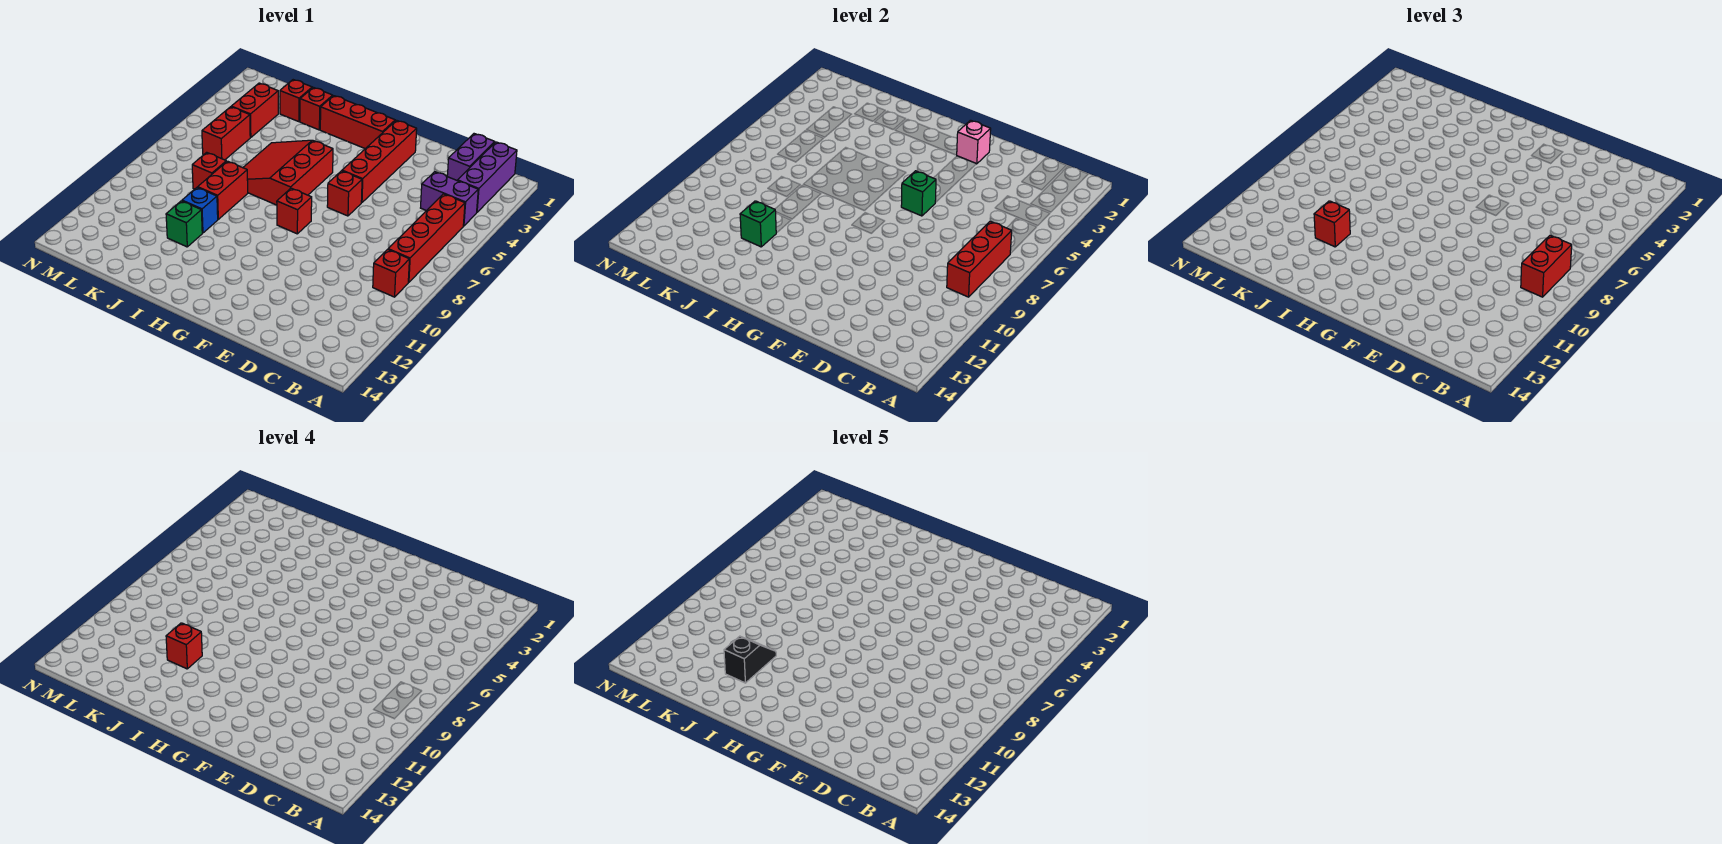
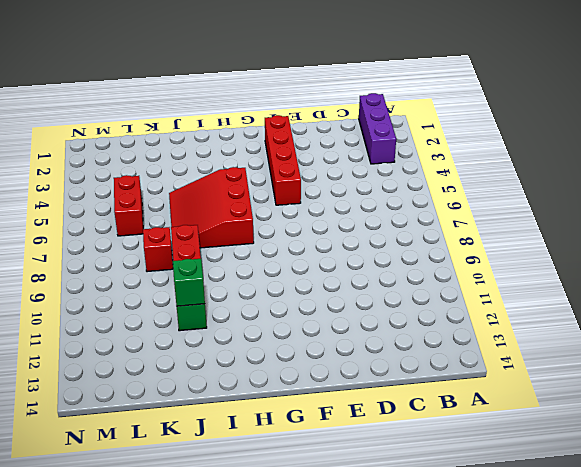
none -> purple brick B4:C4 level 1
none -> red brick B5:B8 level 1
none -> red brick B9 level 1

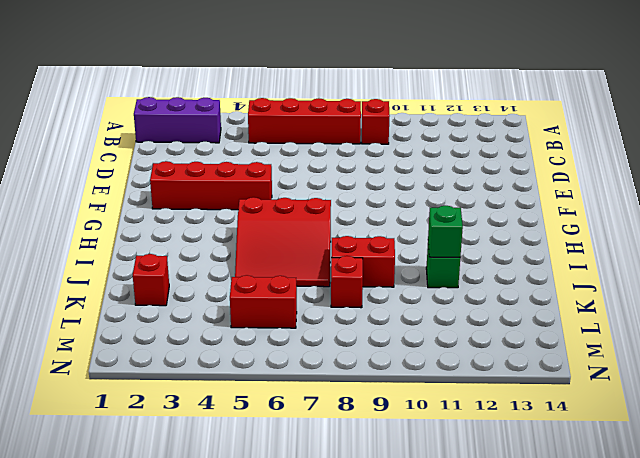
none -> purple brick B4:C4 level 1
none -> purple brick C1:C2 level 1
none -> red brick F6 level 1

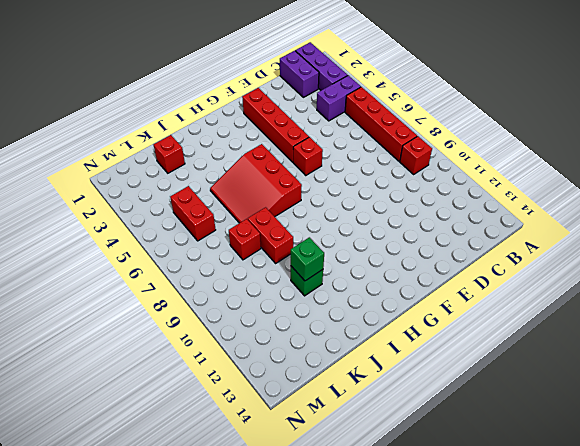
none -> red brick G2:I2 level 1
none -> red brick G8 level 1
none -> red brick J2 level 1

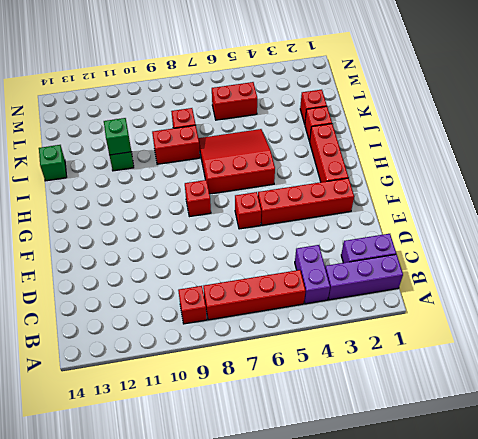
green brick J14 level 1 -> green brick F6 level 2
none -> blue brick J10 level 1
none -> red brick L3:L4 level 1
none -> red brick B7:B9 level 2

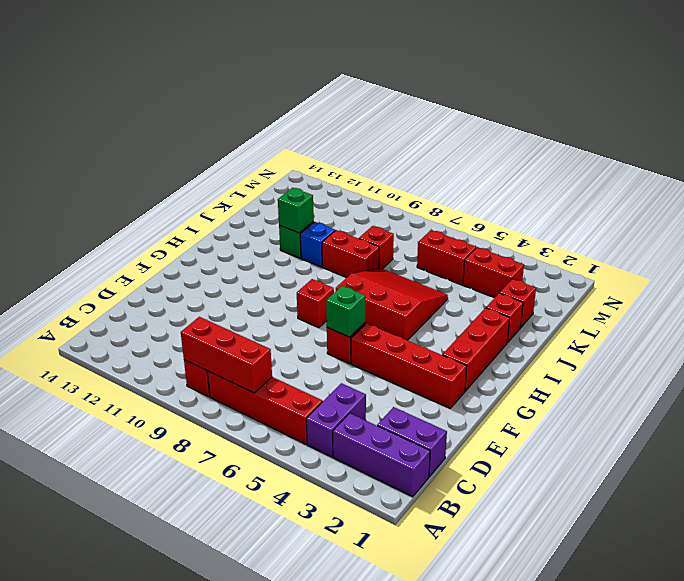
none -> pink brick F2 level 2
none -> red brick B8:B9 level 3
none -> red brick J11 level 3

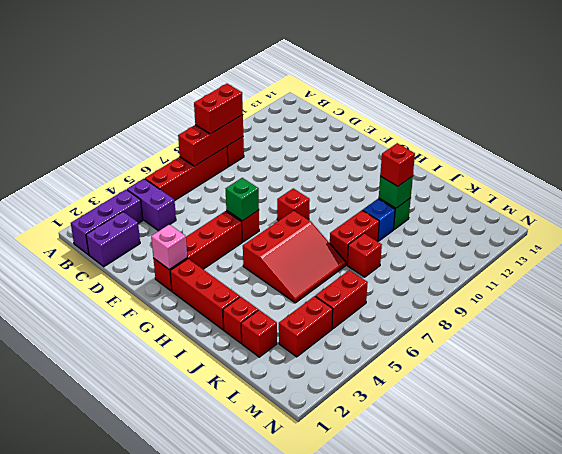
none -> red brick J11 level 4
none -> black slope J11:J12 level 5 top 12

